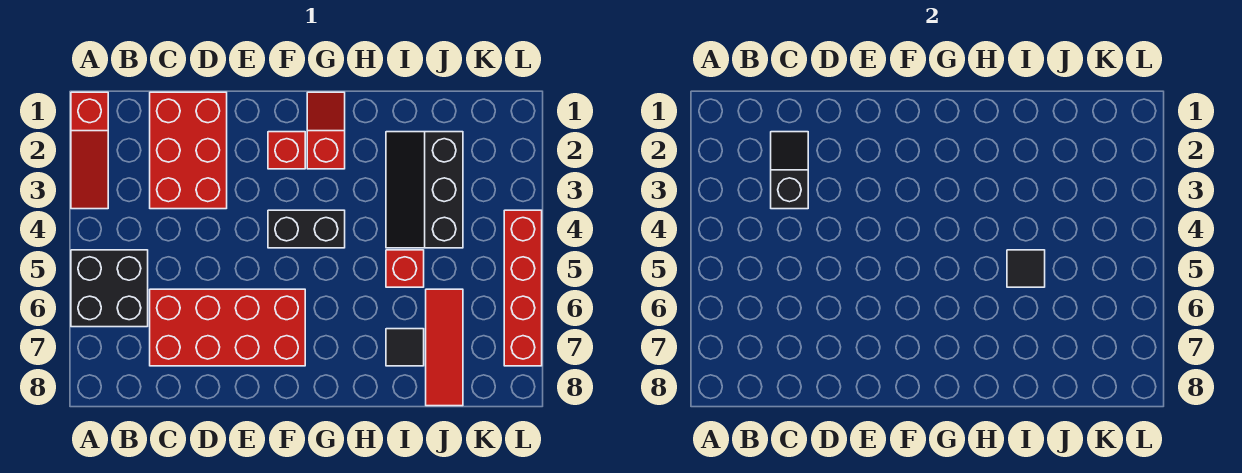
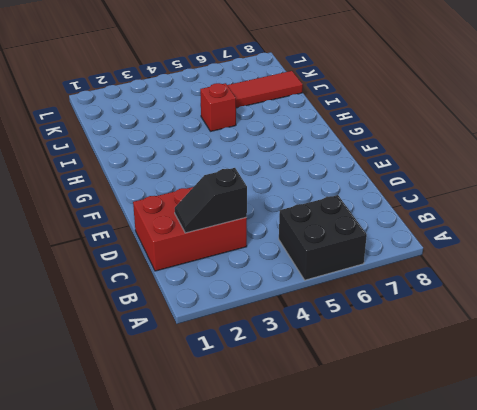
none -> red slope A1:A3 level 1 top 1
none -> red brick C6:F7 level 1
none -> red brick F2 level 1

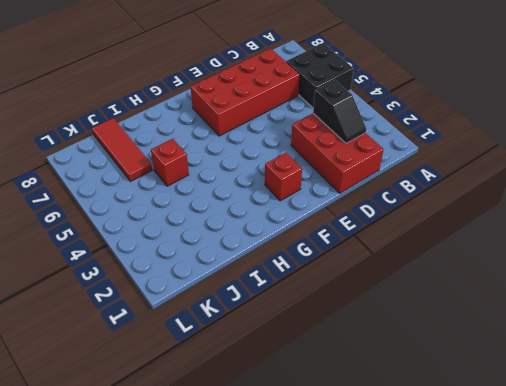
none -> red slope A1:A3 level 1 top 1
none -> black brick F4:G4 level 1
none -> red slope G1:G2 level 1 top 2

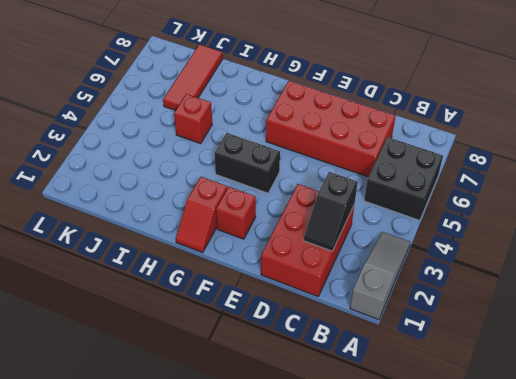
grey slope A1:A3 level 1 top 1 -> red slope A1:A3 level 1 top 1
none -> black slope I2:J4 level 1 top J
none -> black tile I7 level 1
none -> red brick L4:L7 level 1

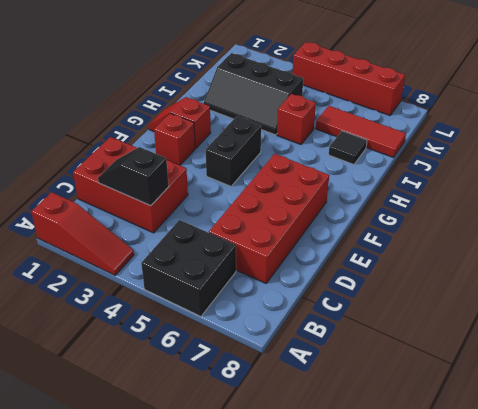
none -> black tile I5 level 2

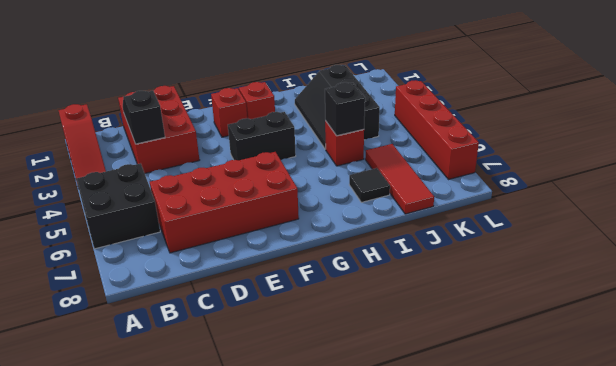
black brick I5 level 2 -> black tile I5 level 2

